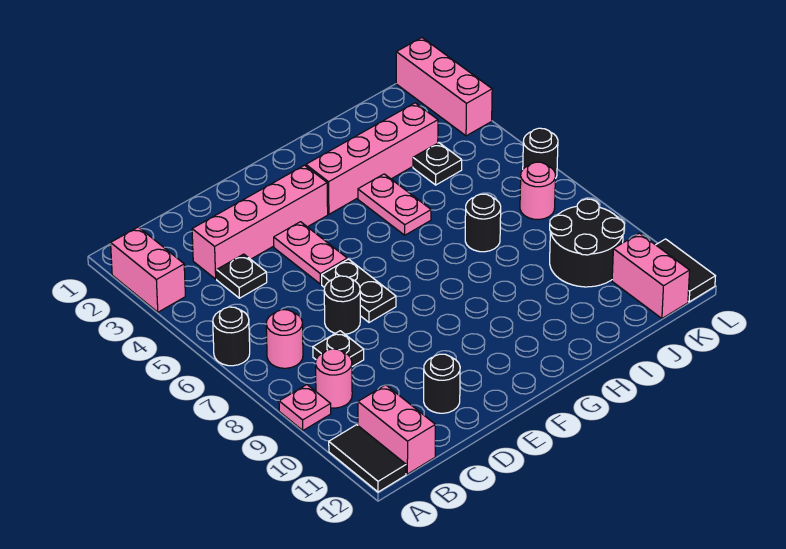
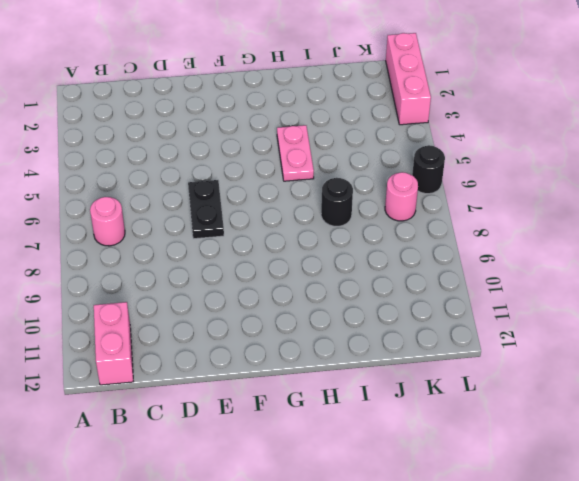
none -> pink brick A2:A3 level 1
none -> black round brick A6 level 1
none -> pink plate A9 level 1

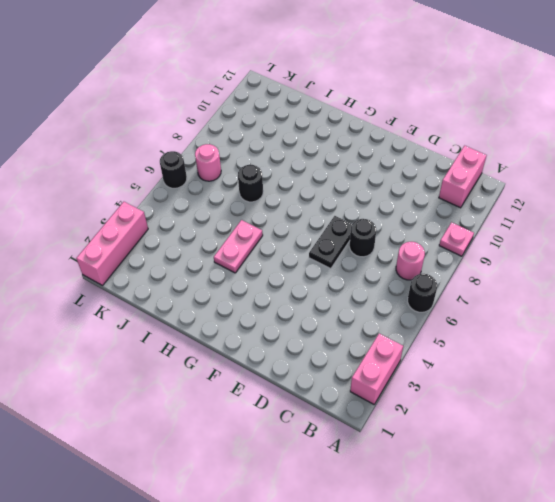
none -> black tile A11:A12 level 1
none -> pink round brick B9 level 1
none -> pink brick C3:F3 level 1

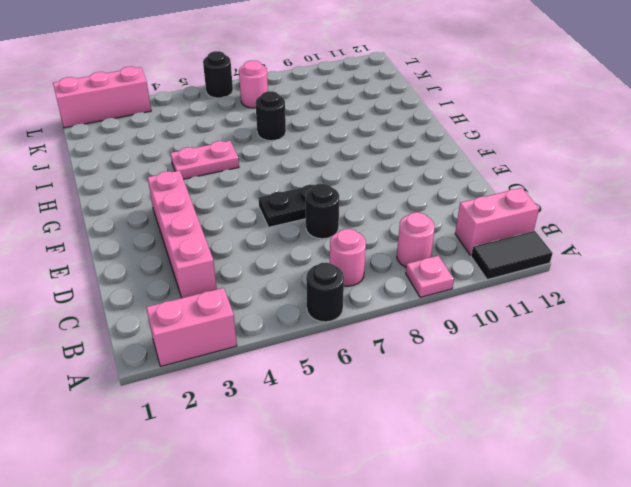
none -> black plate C4 level 1
none -> black plate C8 level 1
none -> black round brick D11 level 1

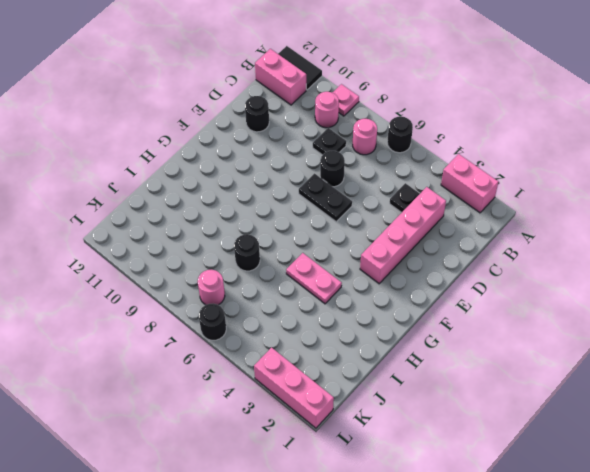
none -> pink plate E4:E5 level 1
none -> pink brick G3:J3 level 1
none -> black plate J4 level 1

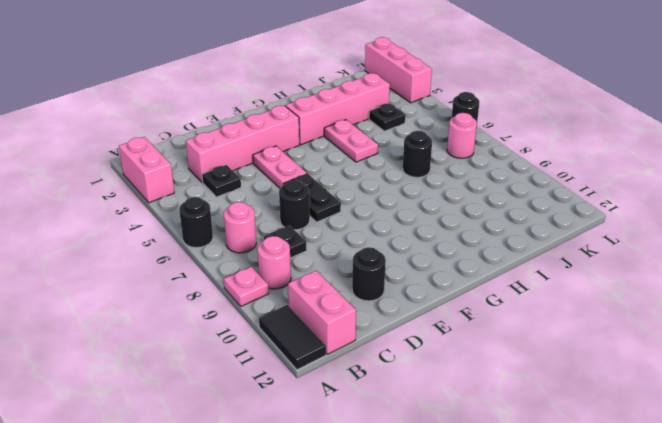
none -> black round brick J9:K10 level 1
none -> pink brick K11:K12 level 1
none -> black tile L11:L12 level 1

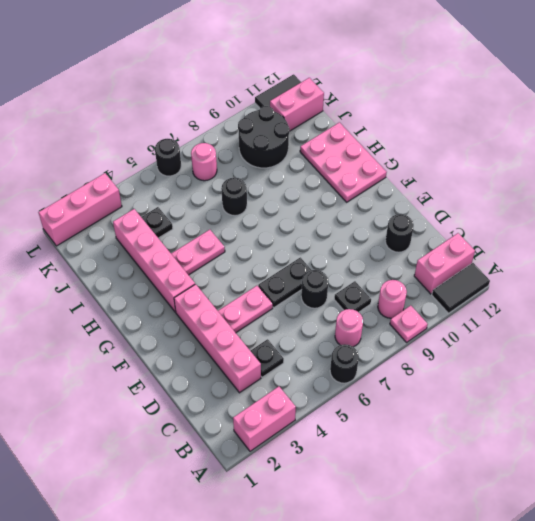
pink plate G11:I12 level 1 -> none

